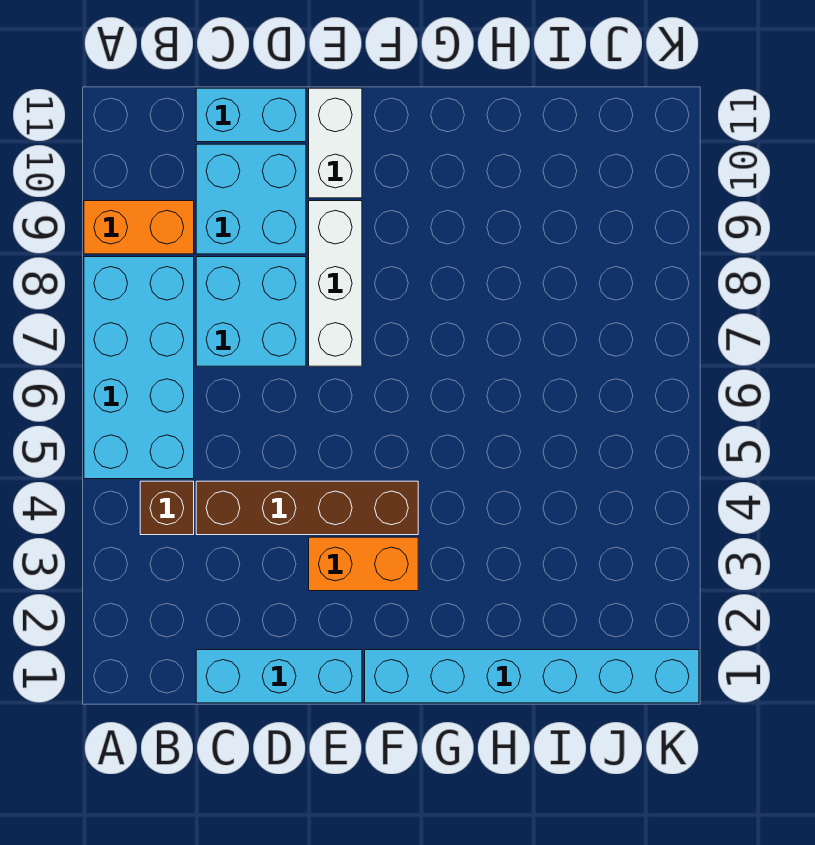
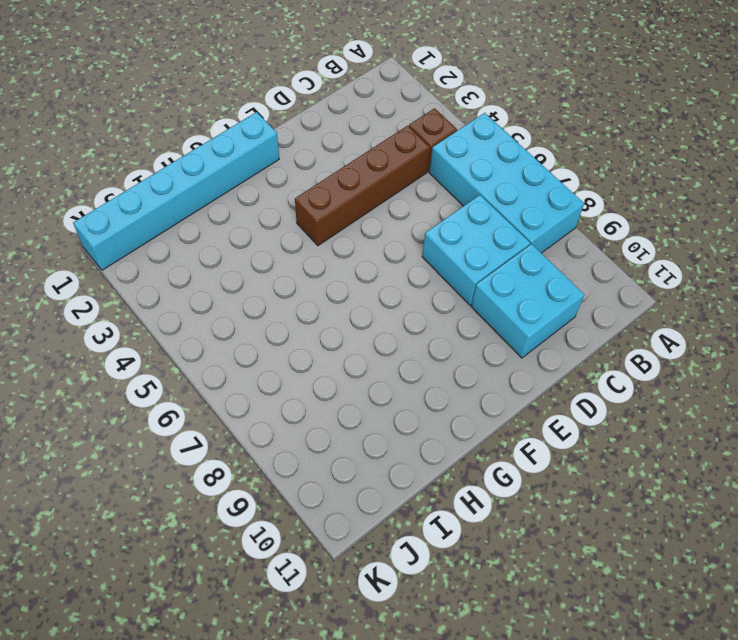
none -> orange brick A9:B9 level 1
none -> cyan brick C1:E1 level 1
none -> cyan brick C11:D11 level 1

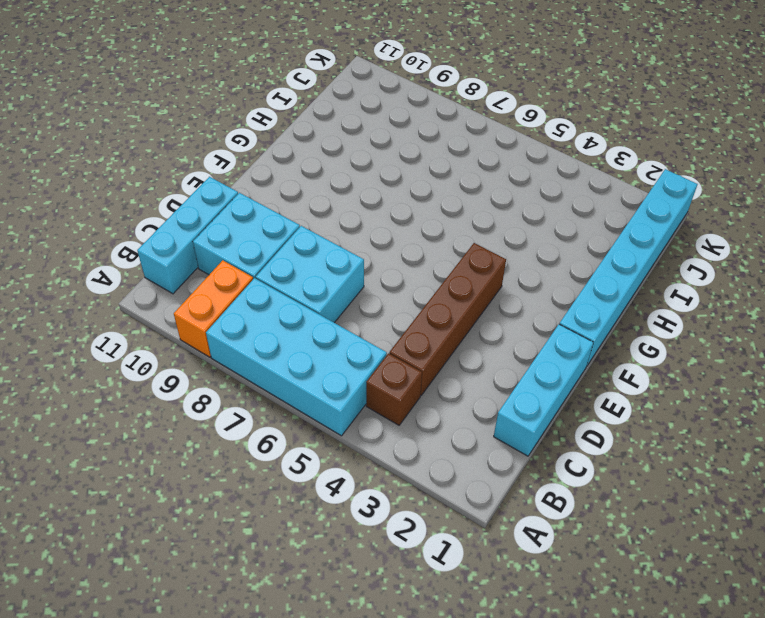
cyan brick B11:D11 level 1 -> cyan brick C11:D11 level 1
none -> orange brick E3:F3 level 1
none -> white brick E7:E9 level 1
none -> white brick E10:E11 level 1

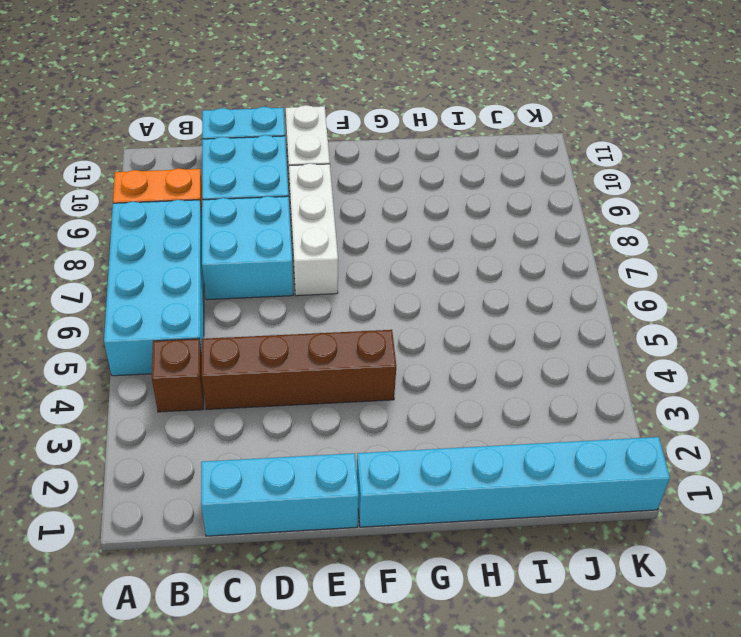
none -> orange brick E3:F3 level 1

